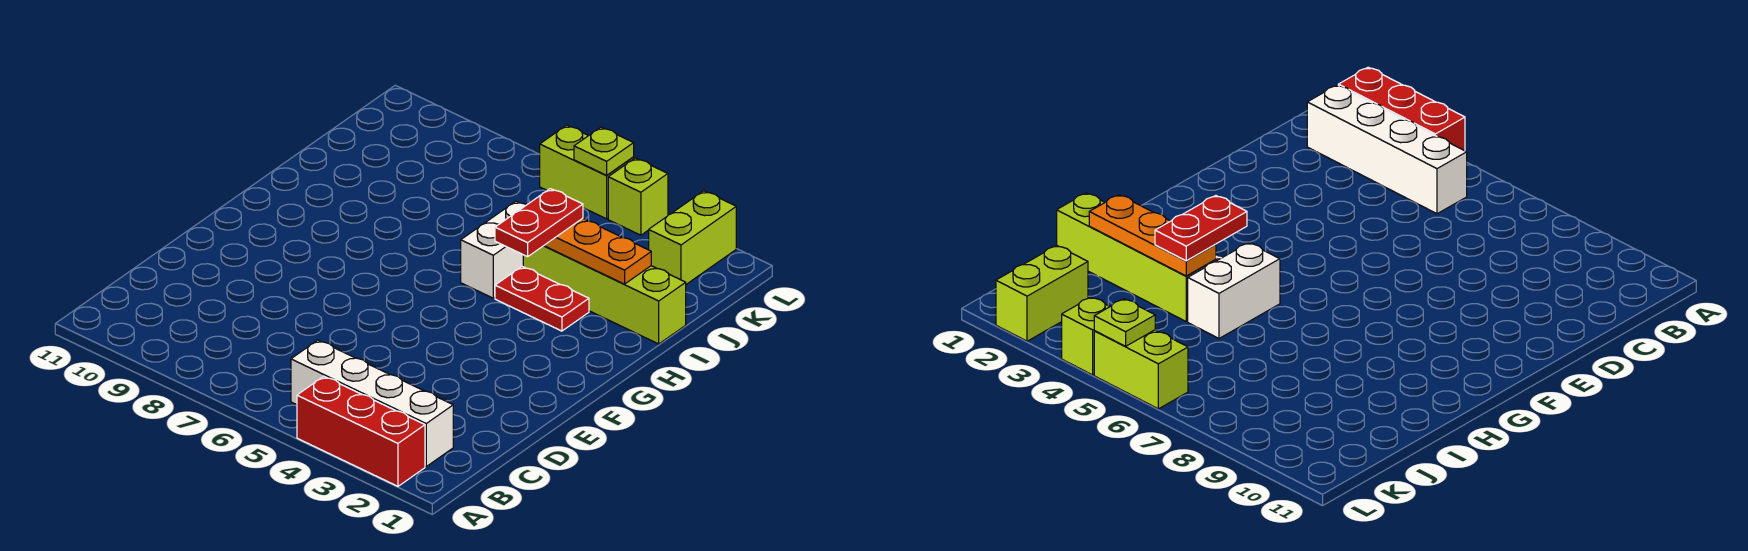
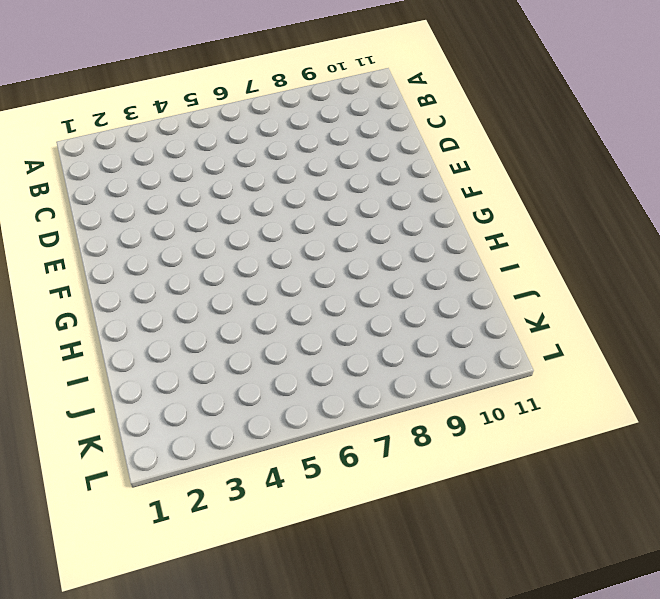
none -> red brick A2:A4 level 1
none -> white brick B2:B5 level 1

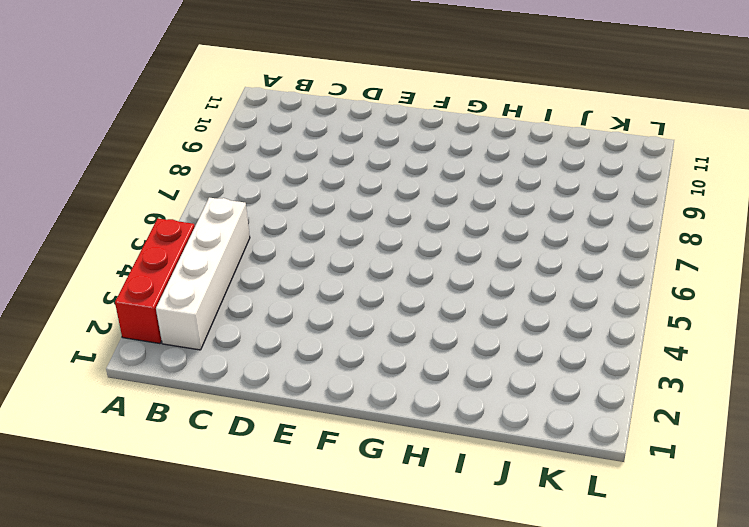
none -> red plate H3:H4 level 1
none -> white brick H5:I5 level 1

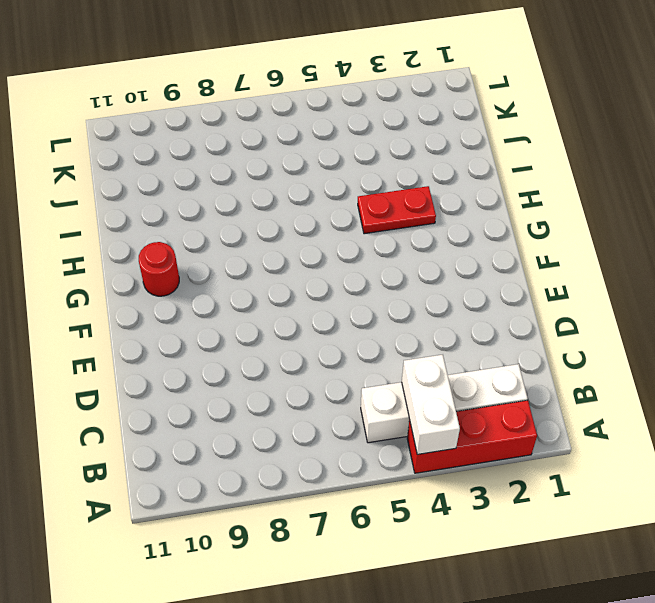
white brick A4:B4 level 2 -> white brick H5:I5 level 1
red round brick G10 level 1 -> none
none -> lime brick I1:I4 level 1
none -> lime brick K2:L2 level 1

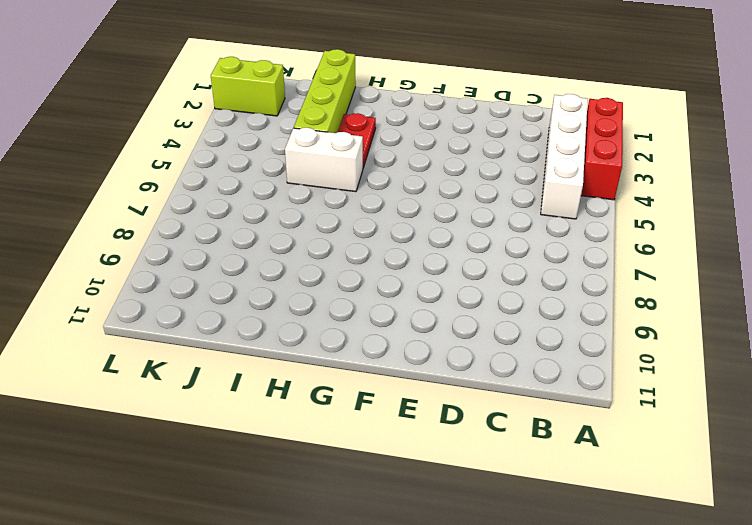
none -> lime brick L4 level 1
none -> lime brick L5:L6 level 1

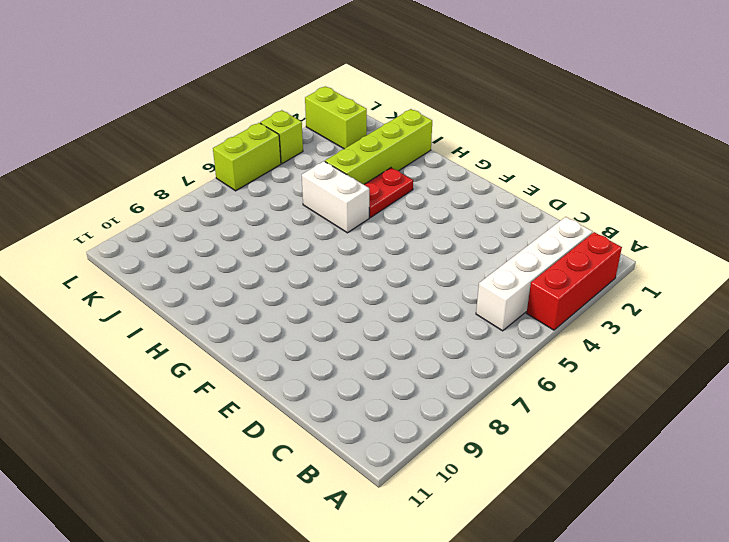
none -> orange plate I2:I4 level 2
none -> lime plate L5 level 2

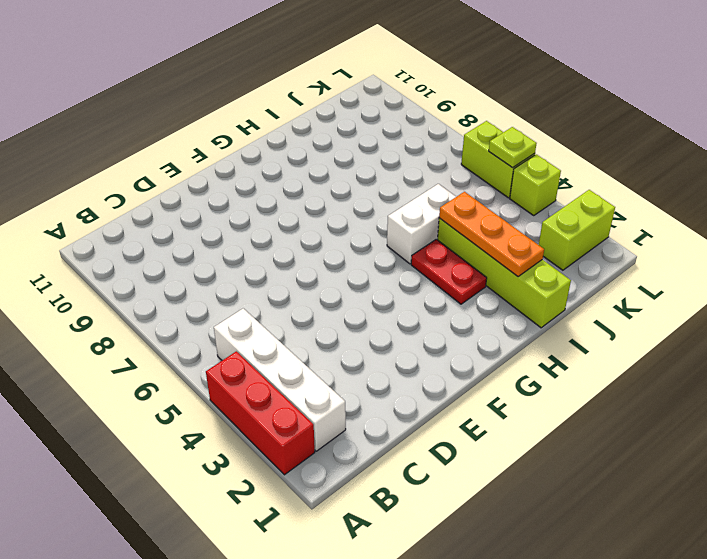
none -> red plate H4:I4 level 3

